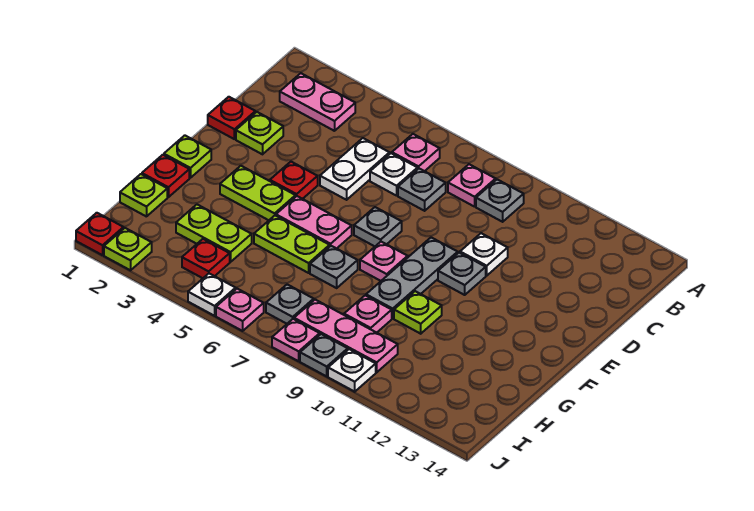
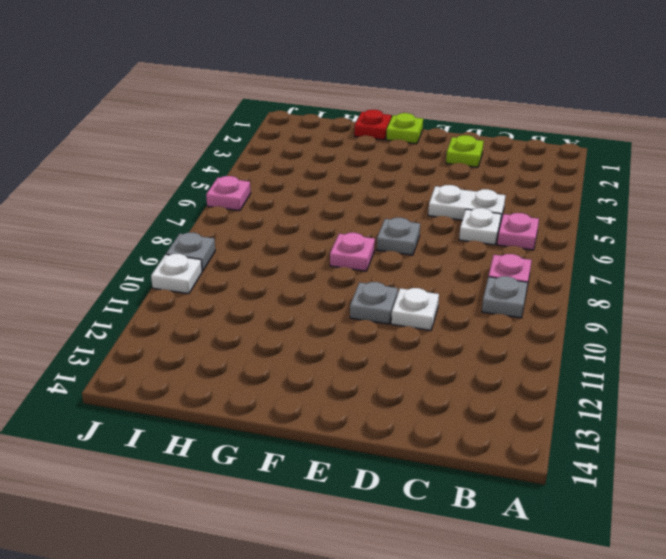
none -> pink plate B2:B3 level 1
none -> grey plate C7 level 1
none -> red plate D1 level 1
none -> red plate E4 level 1

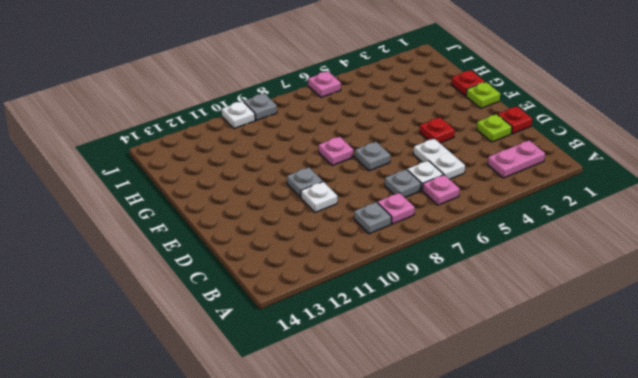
none -> grey plate E9:G9 level 1
none -> lime plate F3:F4 level 1
none -> pink plate F5:F6 level 1
none -> lime plate G5:G6 level 1

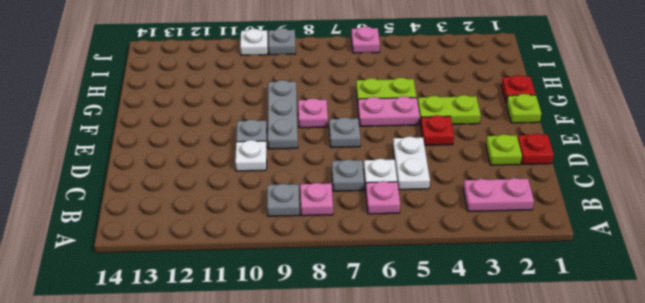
none -> grey plate G7 level 1
none -> lime plate G10 level 1
none -> lime plate H1 level 1
none -> lime plate H3:H4 level 1

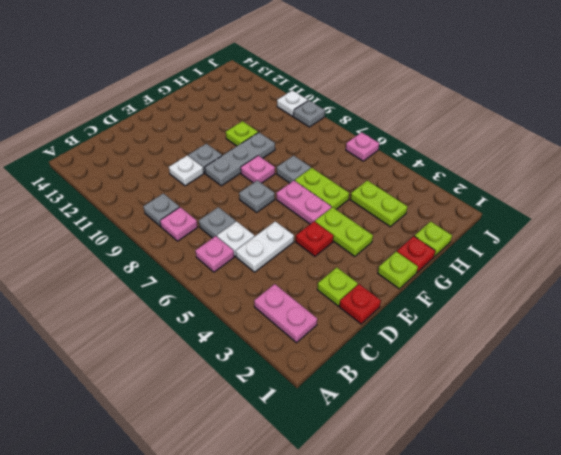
none -> pink plate H9 level 1
none -> red plate I4 level 1
none -> grey plate I7 level 1
none -> pink plate I8:I10 level 1

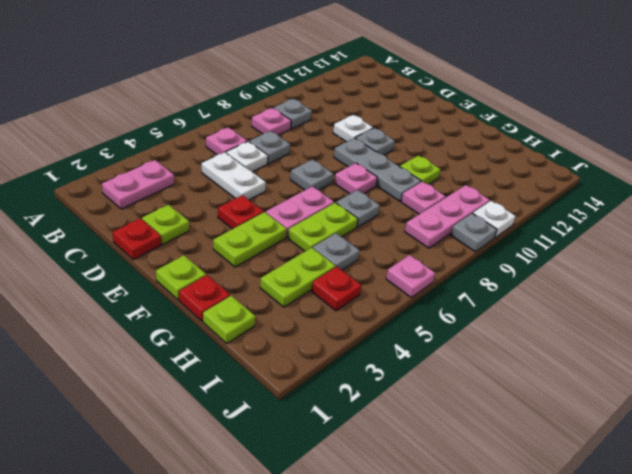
grey plate H5 level 1 -> grey plate I7 level 1
none -> red plate J1 level 1
none -> lime plate J2 level 1
none -> white plate J5 level 1
none -> pink plate J8 level 1

